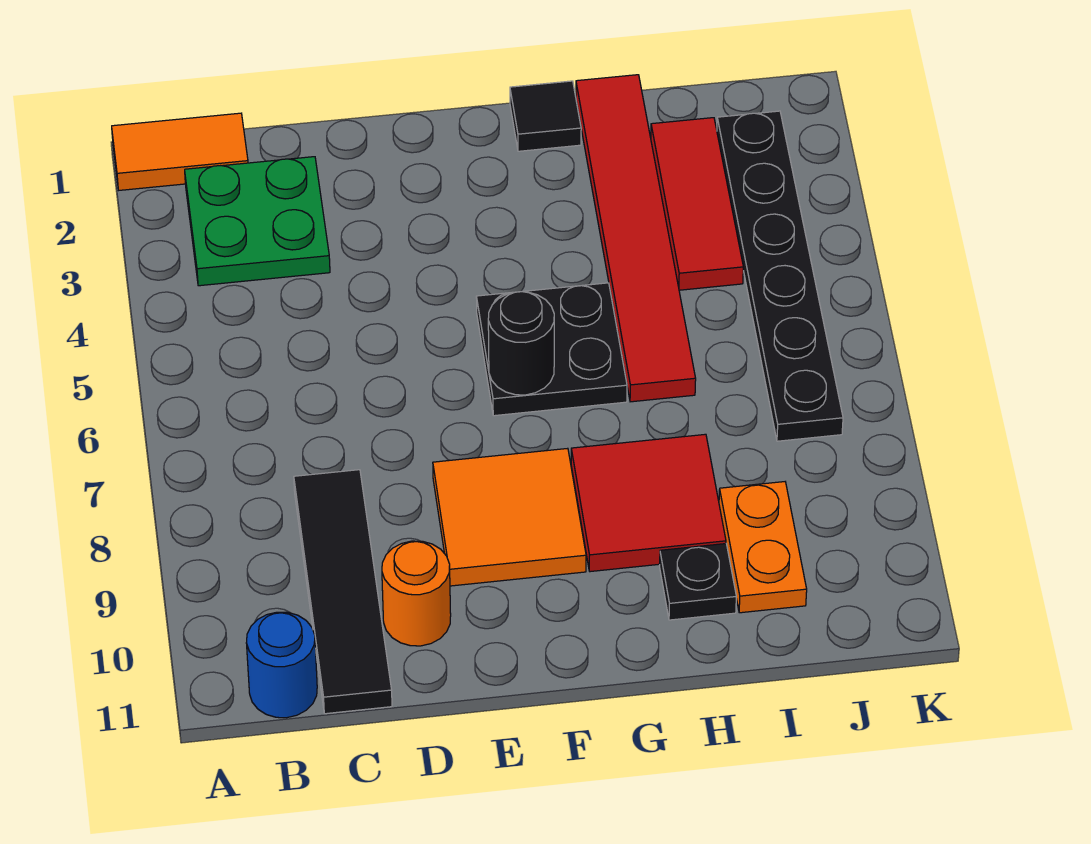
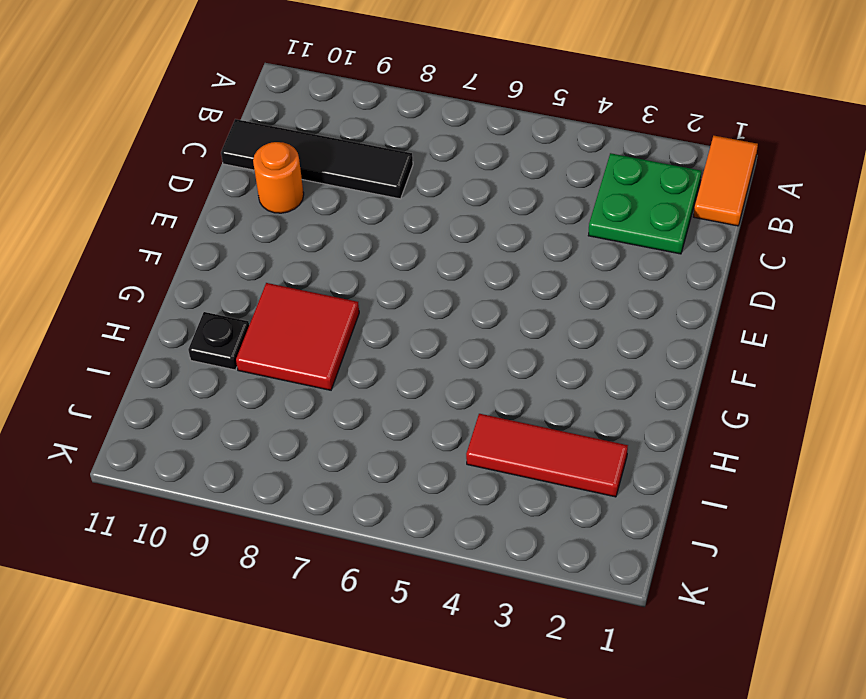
none -> blue round brick B11 level 1
none -> orange tile E8:F9 level 1
none -> black plate F5:G6 level 1

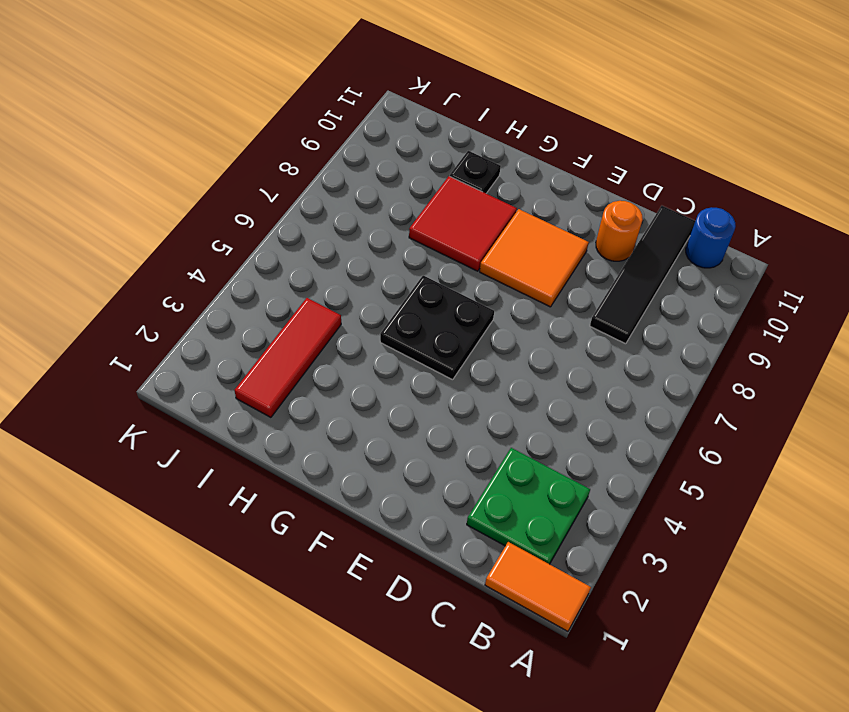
none -> black tile G1 level 1
none -> red tile H1:H6 level 1
none -> orange plate I9:I10 level 1

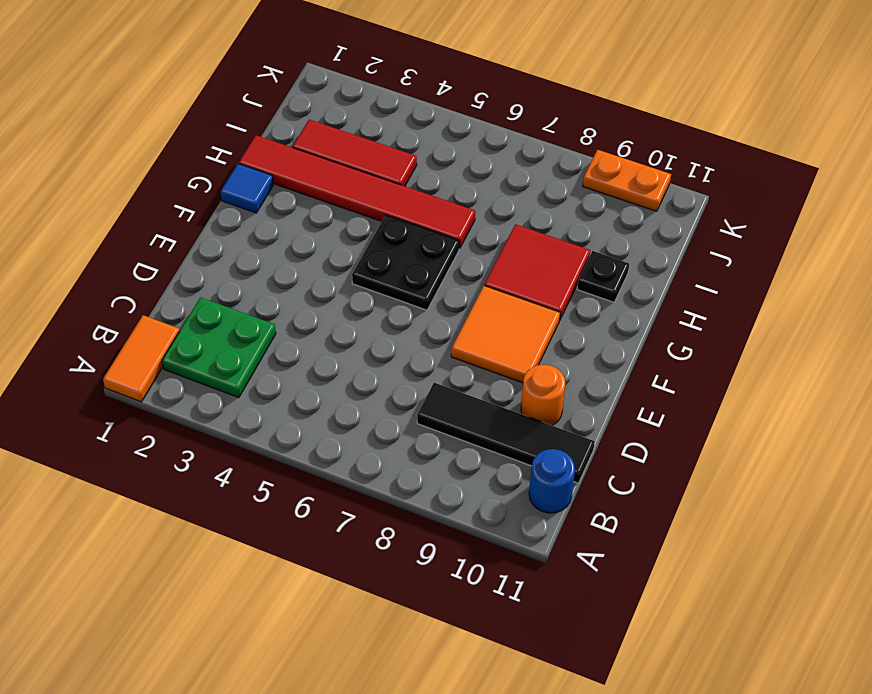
blue tile G1 level 1 -> black tile G1 level 1
orange plate K9:K10 level 1 -> orange plate I9:I10 level 1
none -> black plate J2:J7 level 1
none -> black round brick F6 level 2

